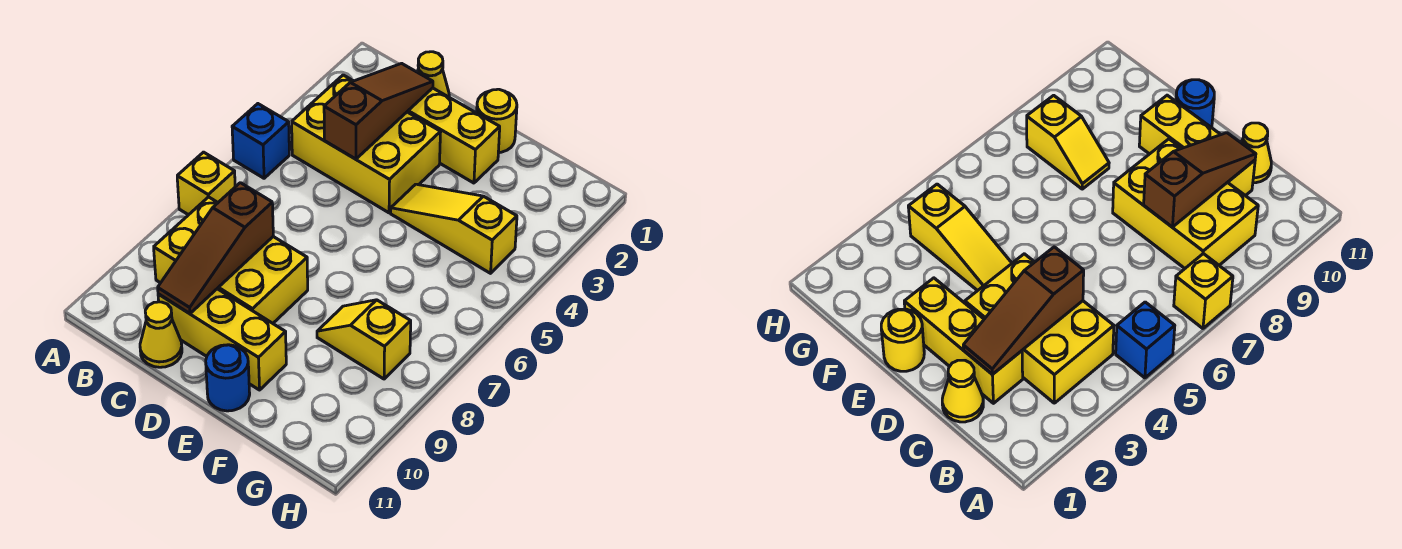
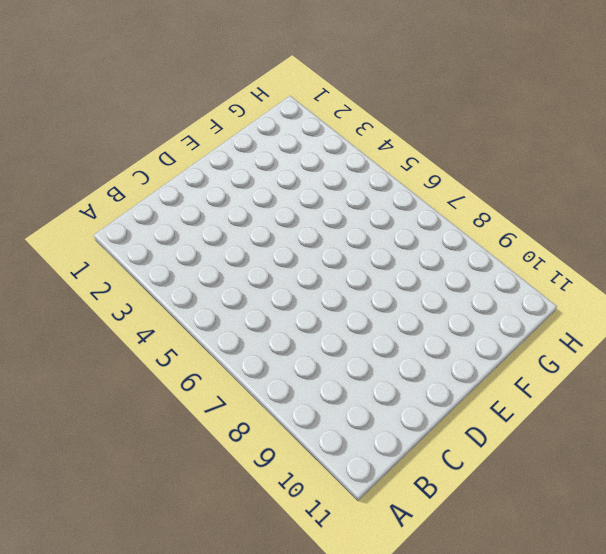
none -> blue brick A5 level 1
none -> yellow brick A7 level 1
none -> yellow brick B3:D4 level 1

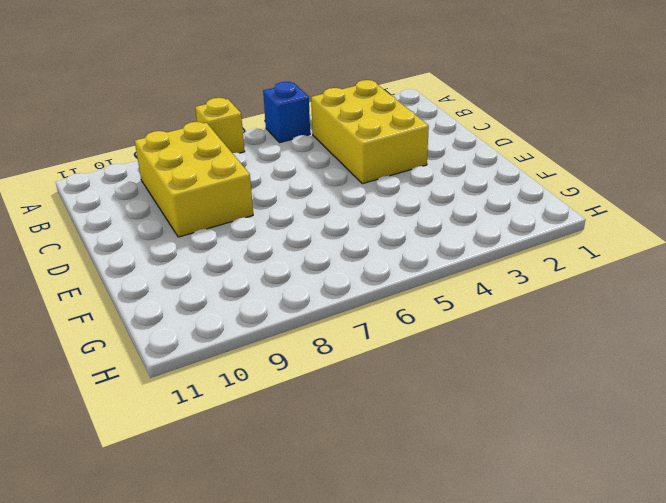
none -> yellow cone C1 level 1
none -> yellow brick C2:E2 level 1
none -> yellow brick C10:E10 level 1

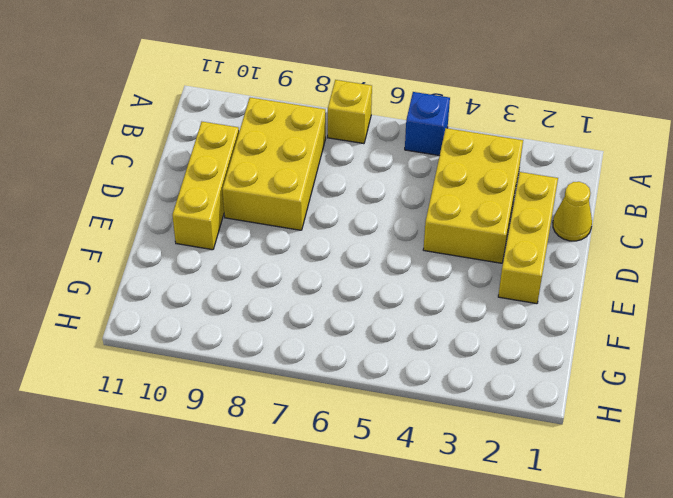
none -> yellow cone C11 level 1
none -> yellow round brick E1 level 1
none -> yellow slope E4:G4 level 1 top G

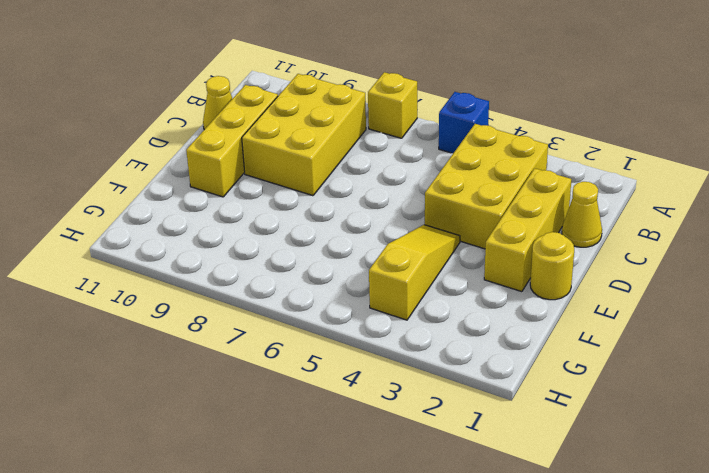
none -> blue round brick E11 level 1
none -> yellow slope F8:G8 level 1 top G
none -> brown slope C2:C4 level 2 top 4

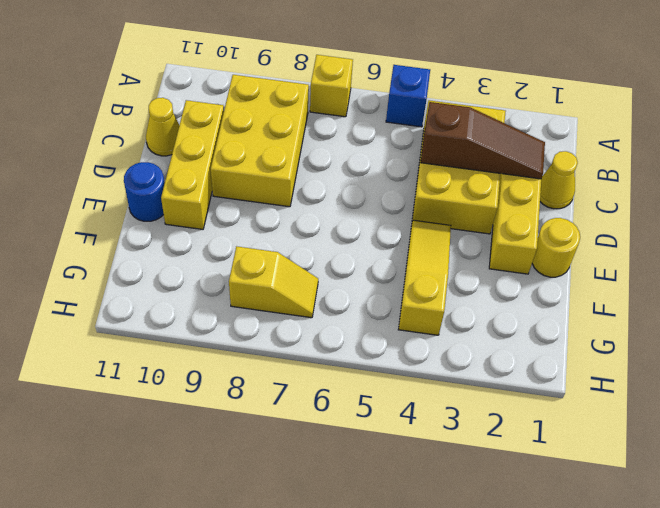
yellow slope G7:G8 level 1 top 8 -> yellow slope F8:G8 level 1 top G
none -> brown slope C8:C10 level 2 top 8

